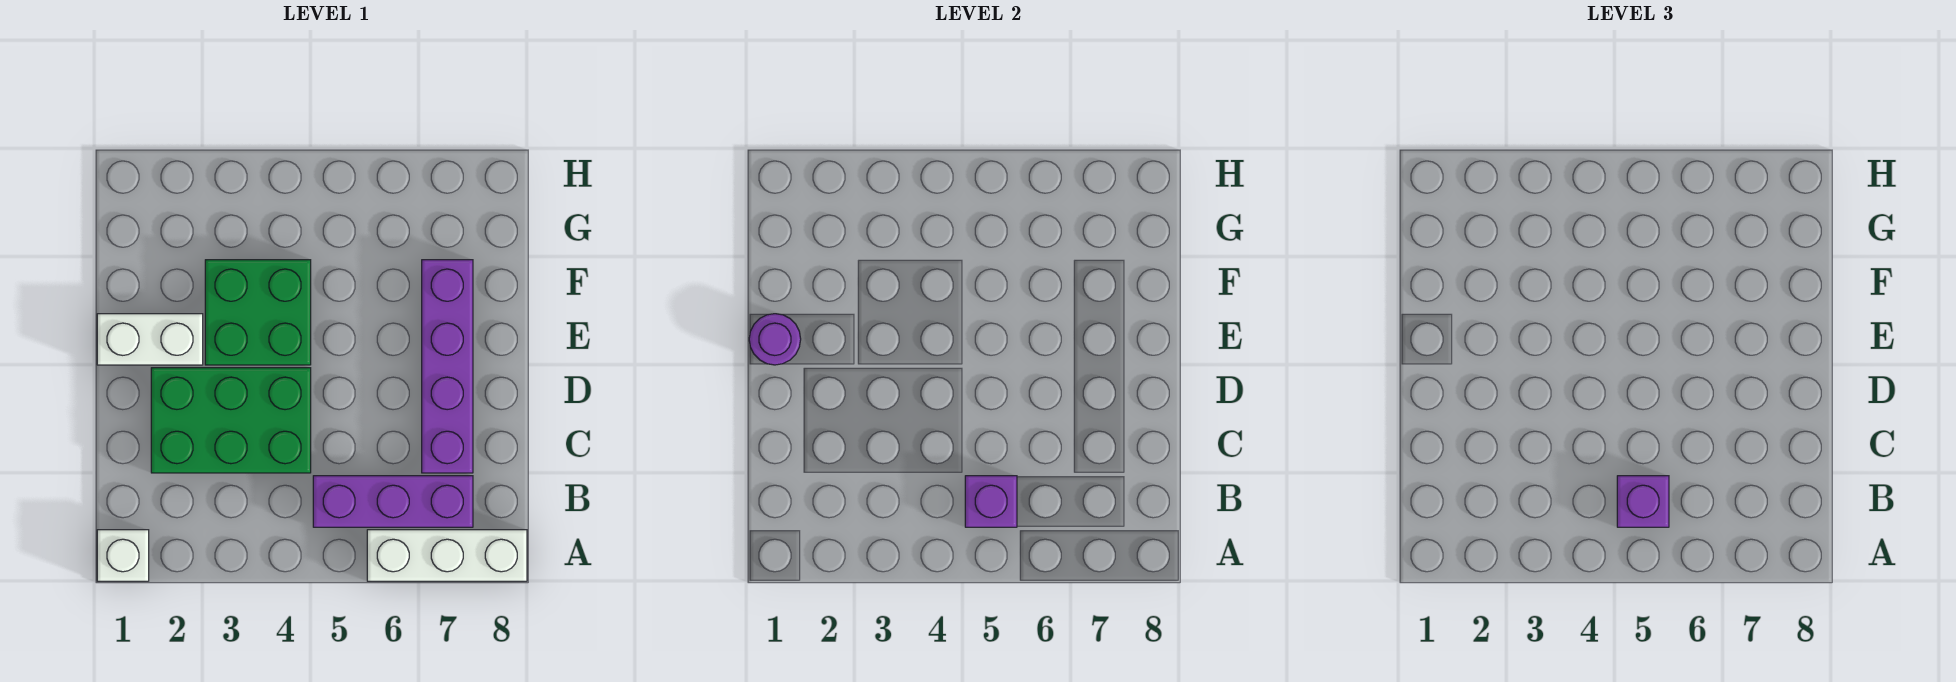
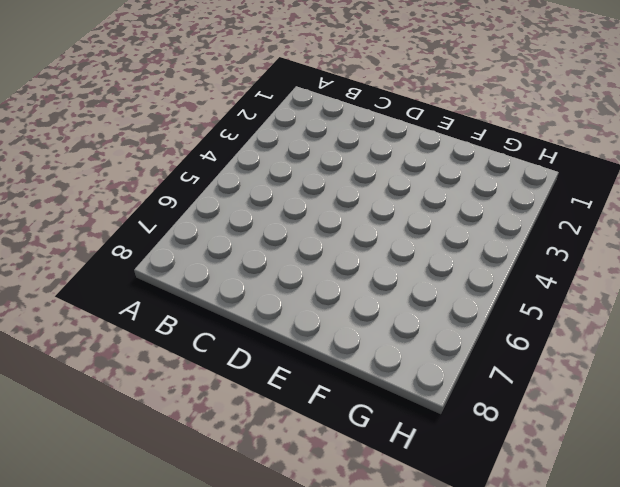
none -> white brick A1 level 1
none -> white brick A6:A8 level 1

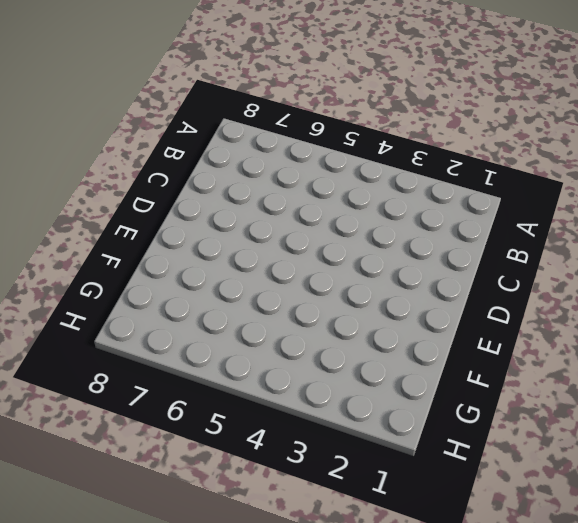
none -> white brick A1 level 1
none -> white brick A6:A8 level 1

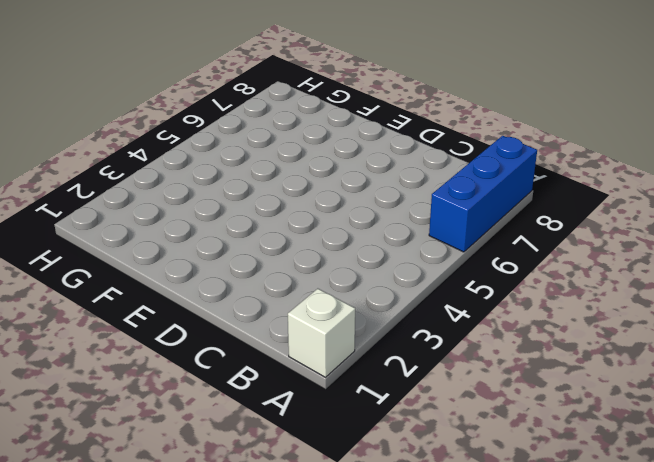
blue brick A6:A8 level 1 -> white brick A6:A8 level 1
none -> purple brick B5:B7 level 1
none -> green brick C2:D4 level 1

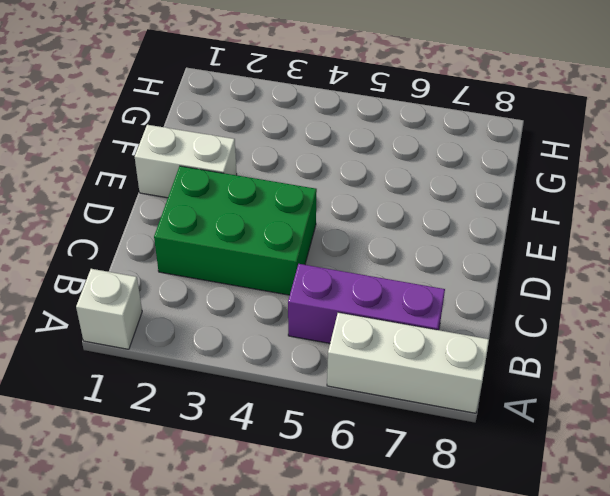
none -> purple brick C7:F7 level 1
none -> green brick E3:F4 level 1

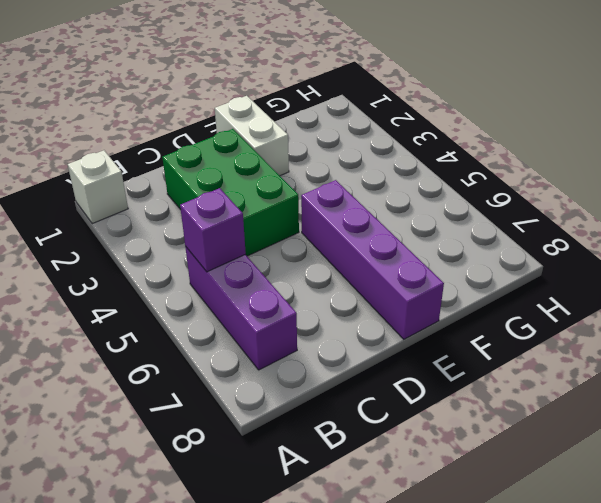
purple brick E5:E8 level 1 -> purple brick C7:F7 level 1
none -> white brick A6:A8 level 1
none -> green brick E3:F4 level 1

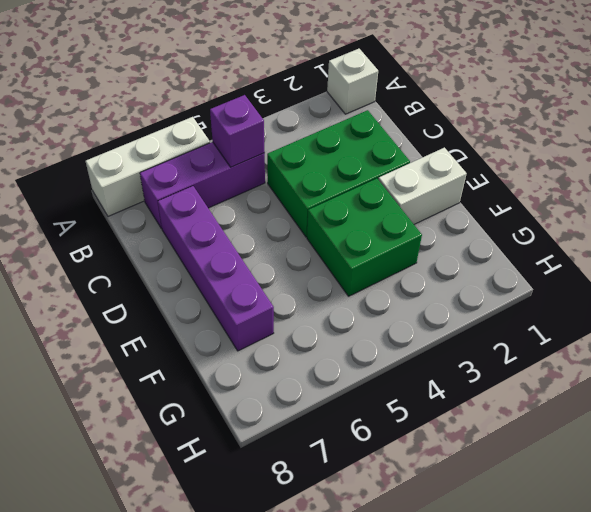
none -> purple round brick E1 level 2
none -> purple brick B5 level 3

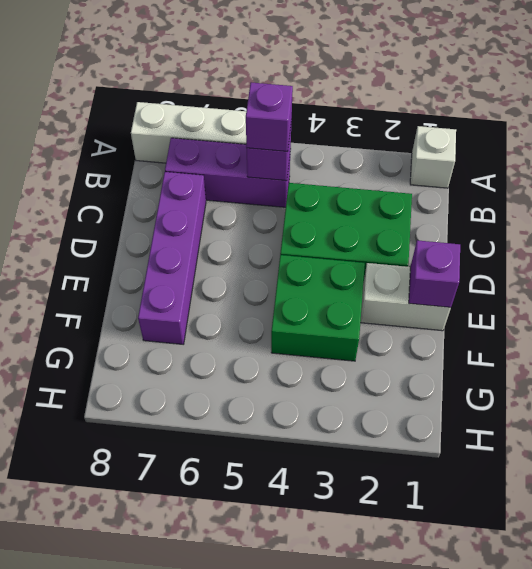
purple brick E1 level 2 -> purple round brick E1 level 2

